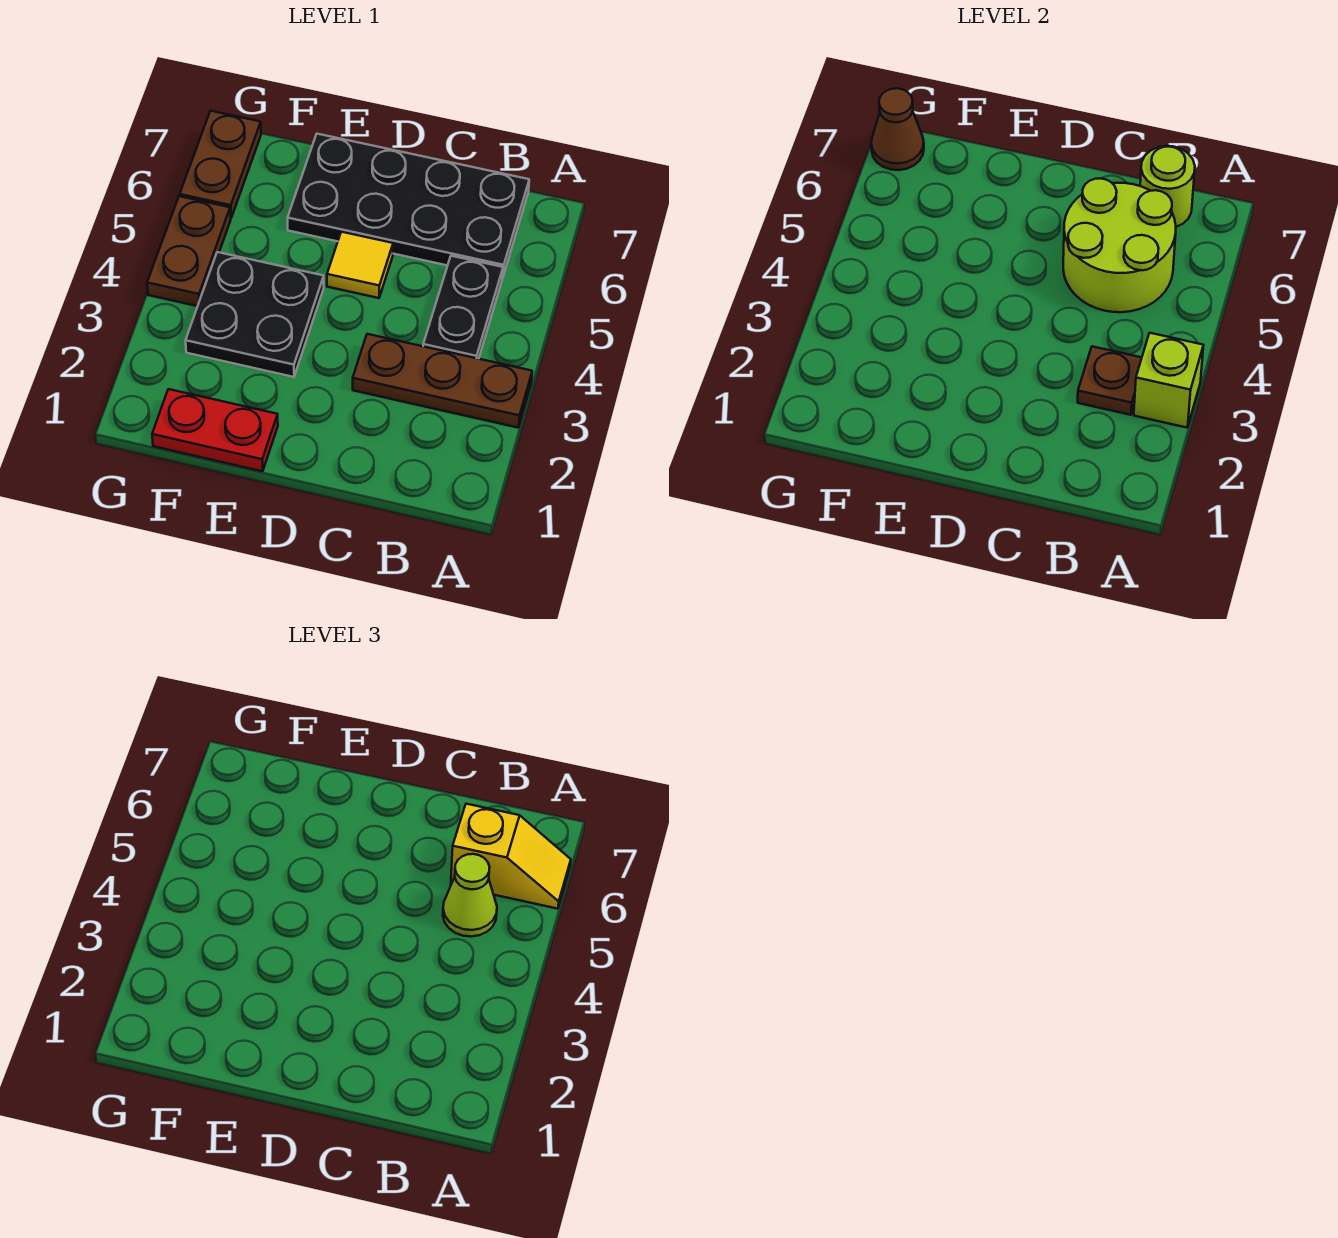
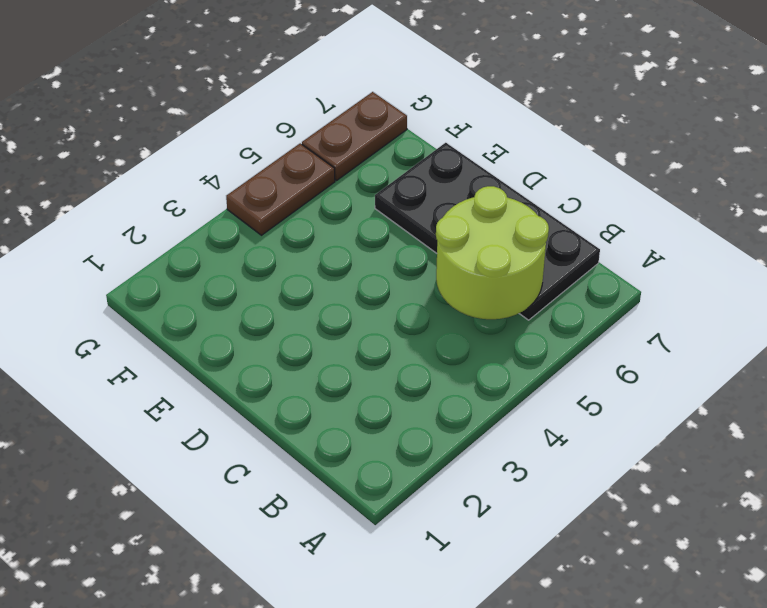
none -> brown plate A3:C3 level 1
none -> black plate B4:B5 level 1
none -> yellow tile D5 level 1

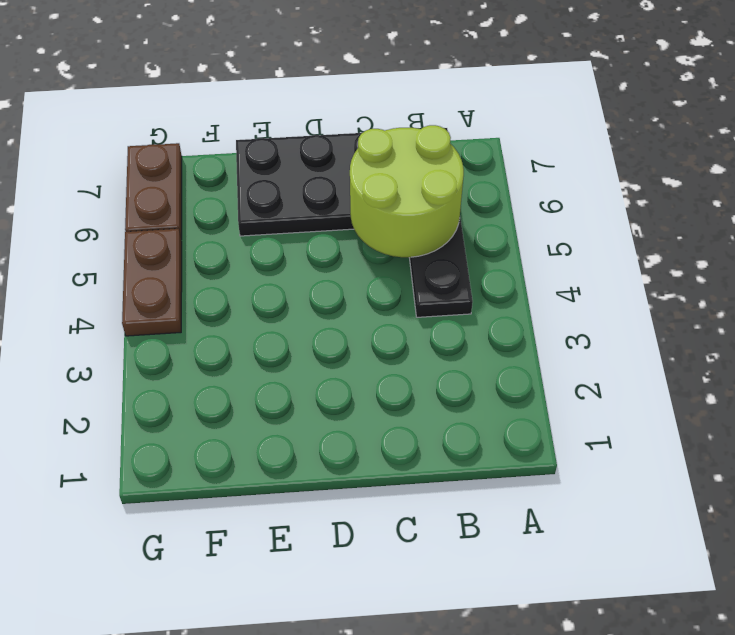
none -> brown plate A3:C3 level 1
none -> yellow tile D5 level 1
none -> red plate E1:F1 level 1

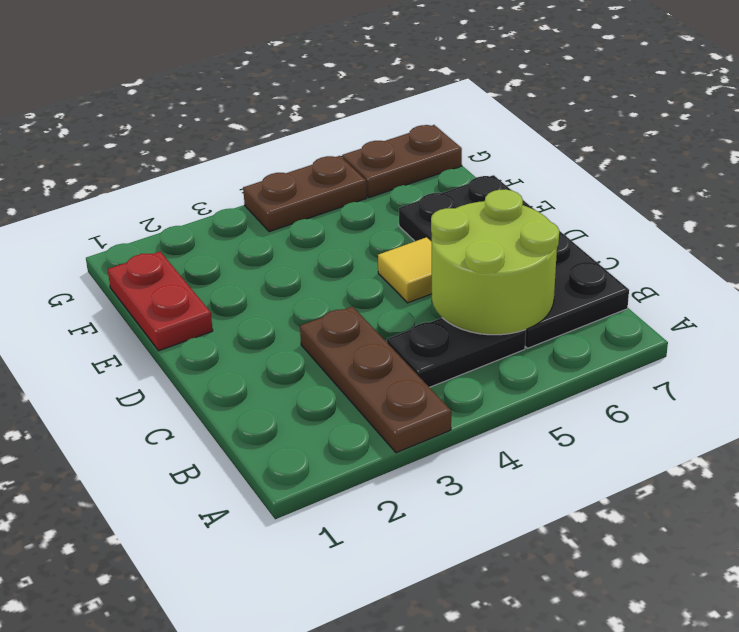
none -> black plate E3:F4 level 1
none -> lime brick A3 level 2
none -> brown plate B3 level 2

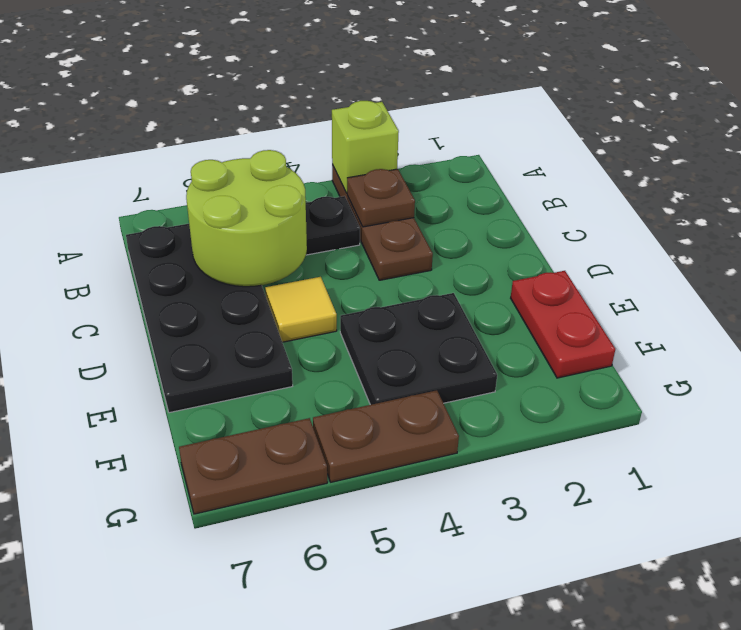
none -> lime round brick B7 level 2
none -> brown cone G7 level 2
none -> yellow slope A6:B6 level 3 top B

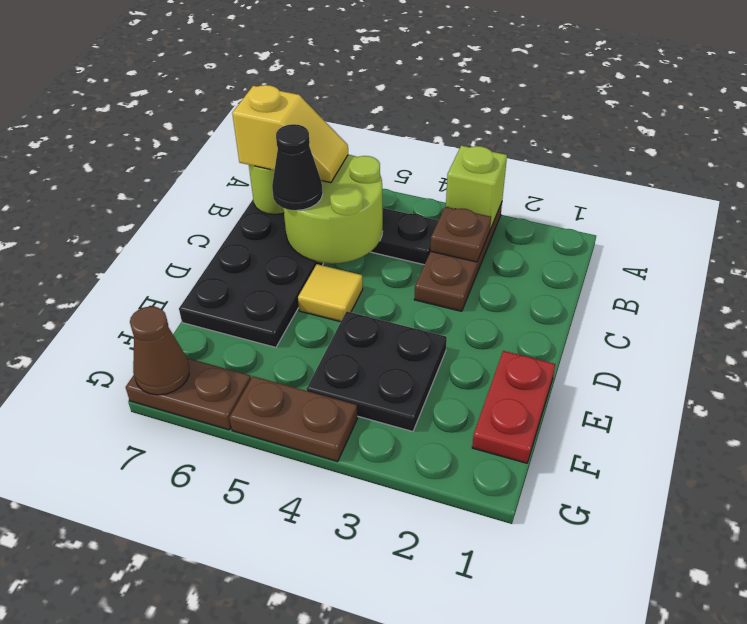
yellow slope B6:B7 level 3 top 7 -> yellow slope A6:B6 level 3 top B
black cone C6 level 3 -> none
none -> lime cone B5 level 3

